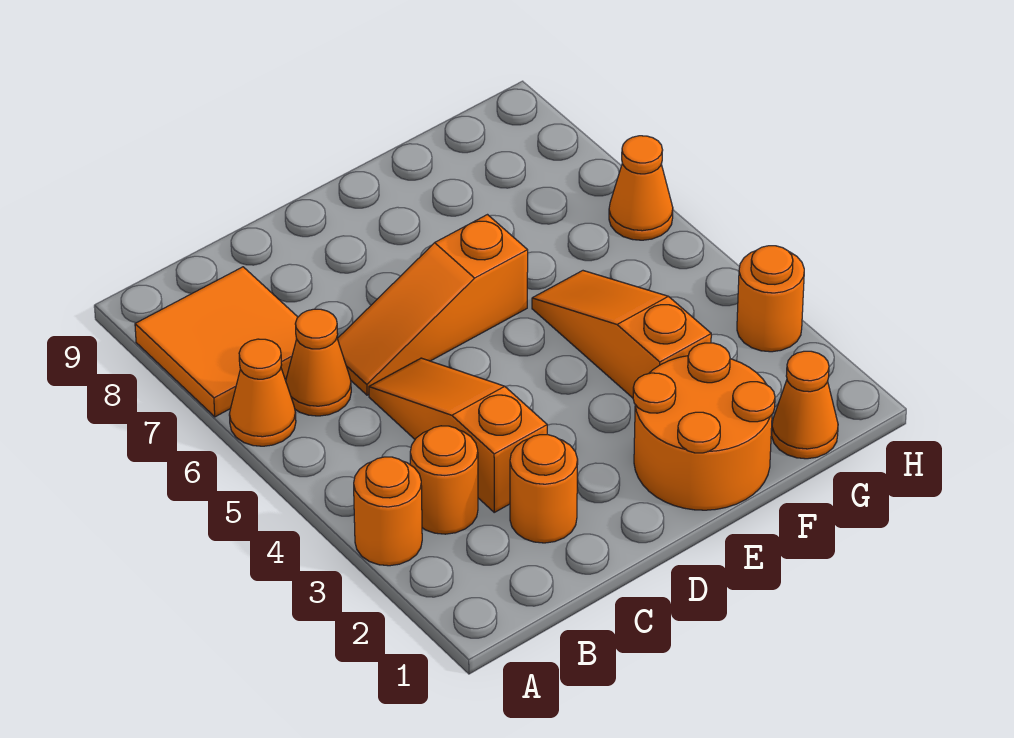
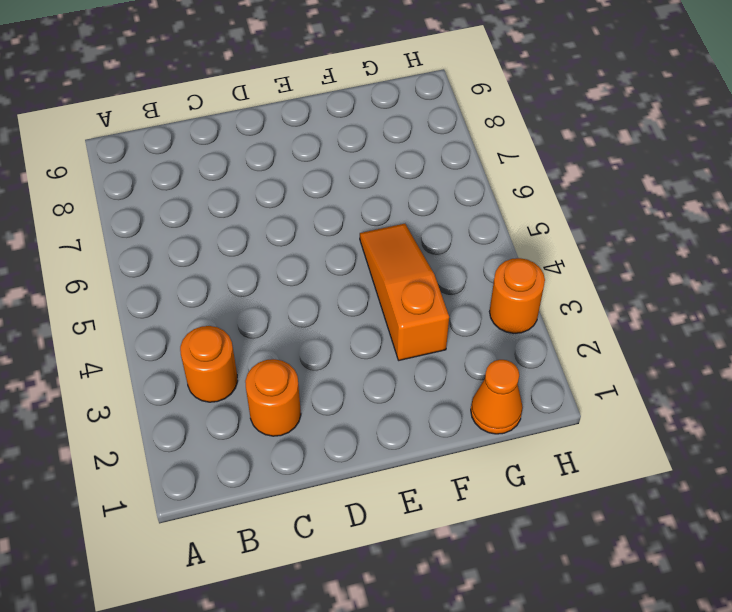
none -> orange round brick A3 level 1
none -> orange cone A6 level 1
none -> orange tile A7:B8 level 1

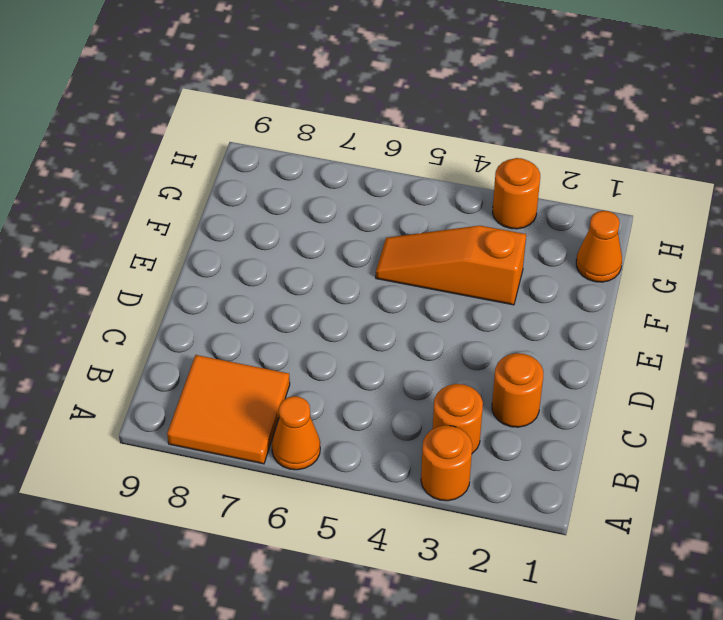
none -> orange cone B6 level 1
none -> orange slope C3:C5 level 1 top 3
none -> orange slope C6:E6 level 1 top E

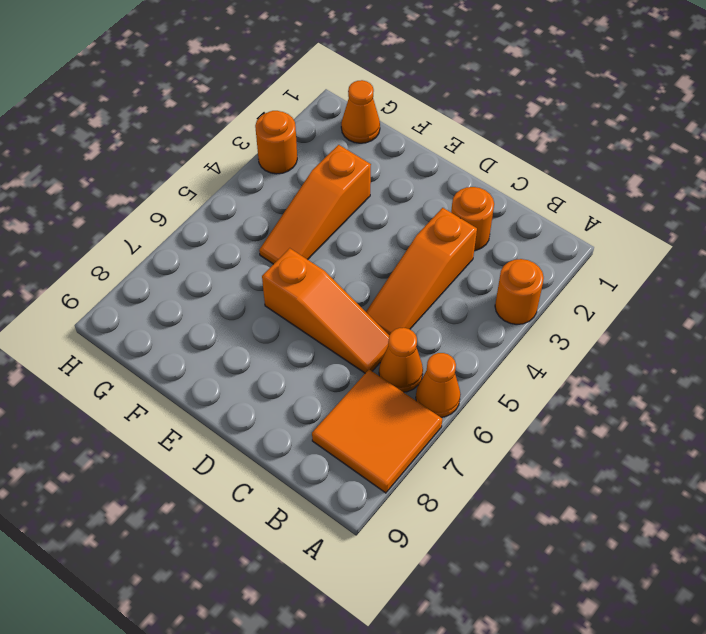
none -> orange round brick B3 level 1
none -> orange round brick E1:F2 level 1
none -> orange cone H6 level 1

